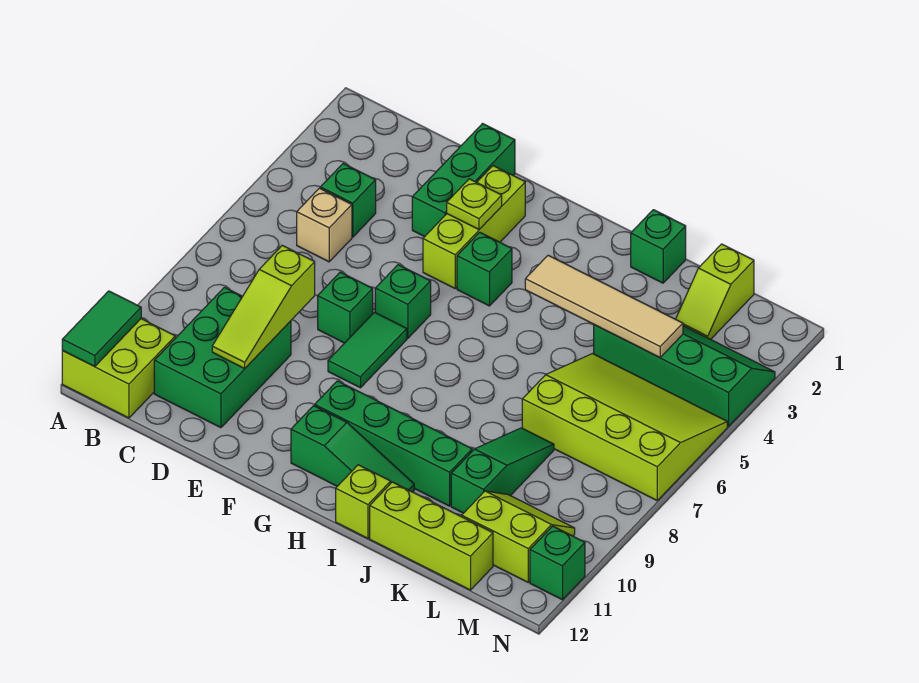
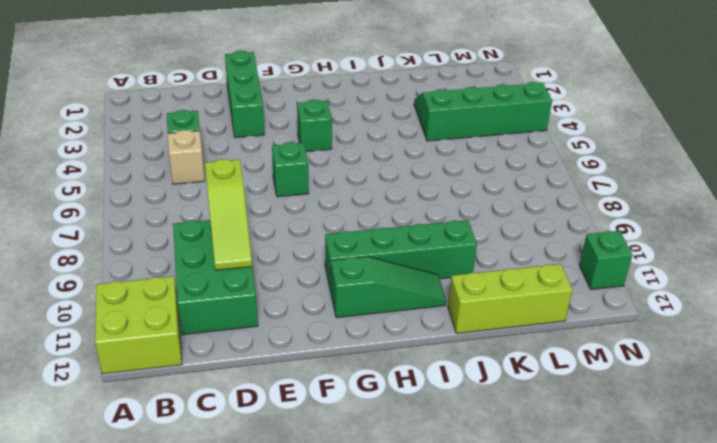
none -> green brick E7 level 1
none -> lime brick F2:F4 level 1
none -> green tile F7:F8 level 1

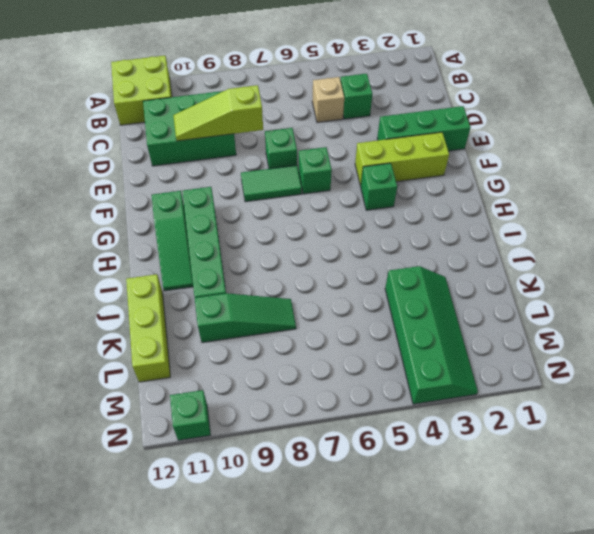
none -> lime brick I12 level 1
none -> green brick J1 level 1
none -> lime slope K5:N7 level 1 top 7

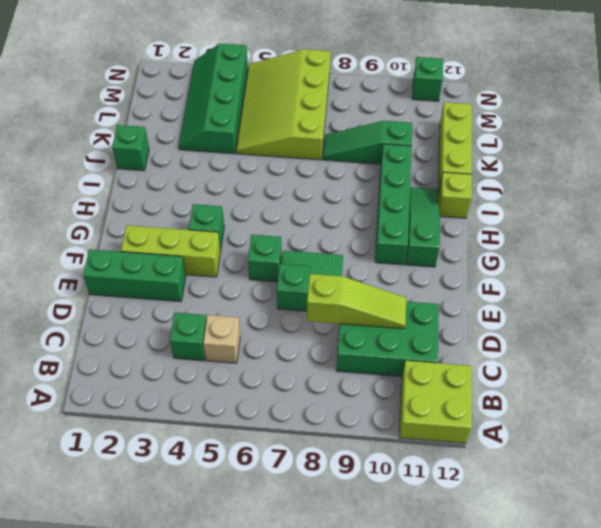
none -> lime slope L1:L2 level 1 top 1
none -> lime slope L10:M11 level 1 top 11
none -> green tile A11:A12 level 2

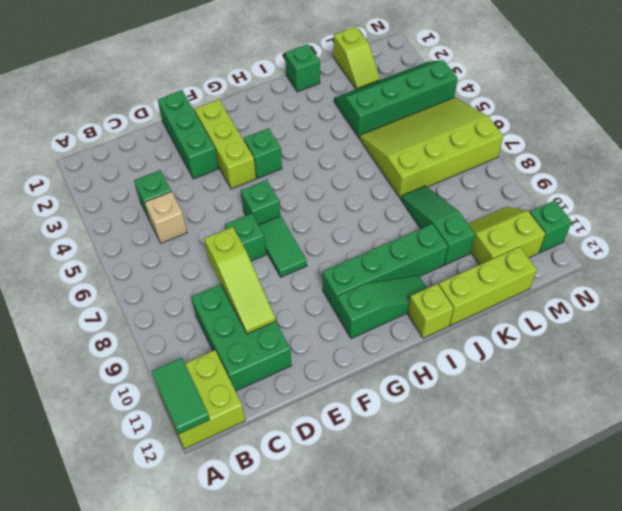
none -> lime plate F3 level 2
none -> tan tile I4:L4 level 2

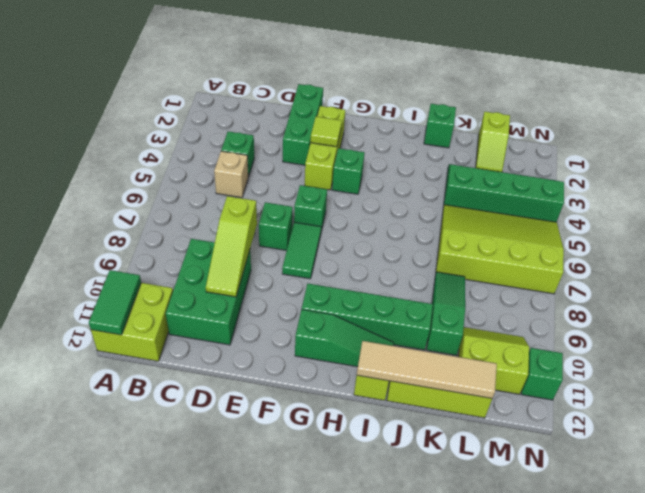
lime tile F3 level 2 -> lime plate F3 level 2
tan tile I12:L12 level 2 -> tan tile I4:L4 level 2

